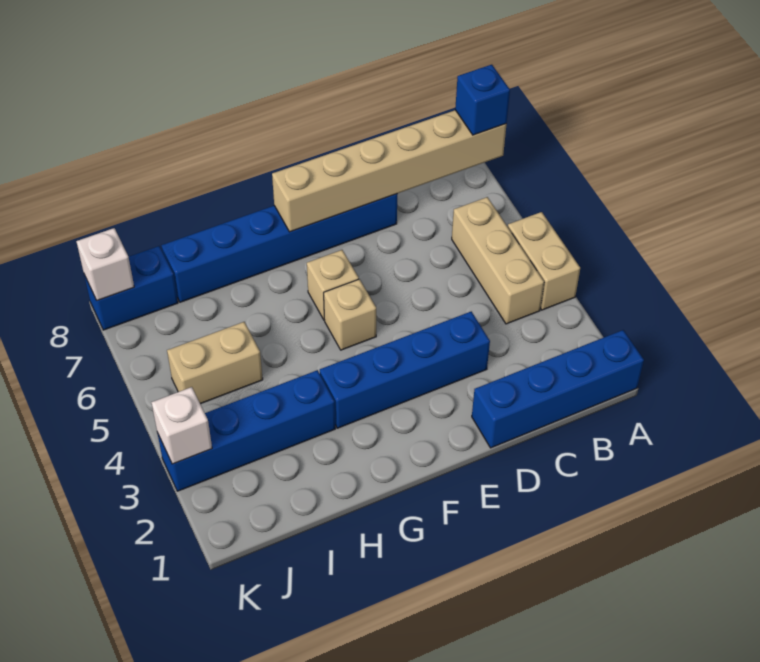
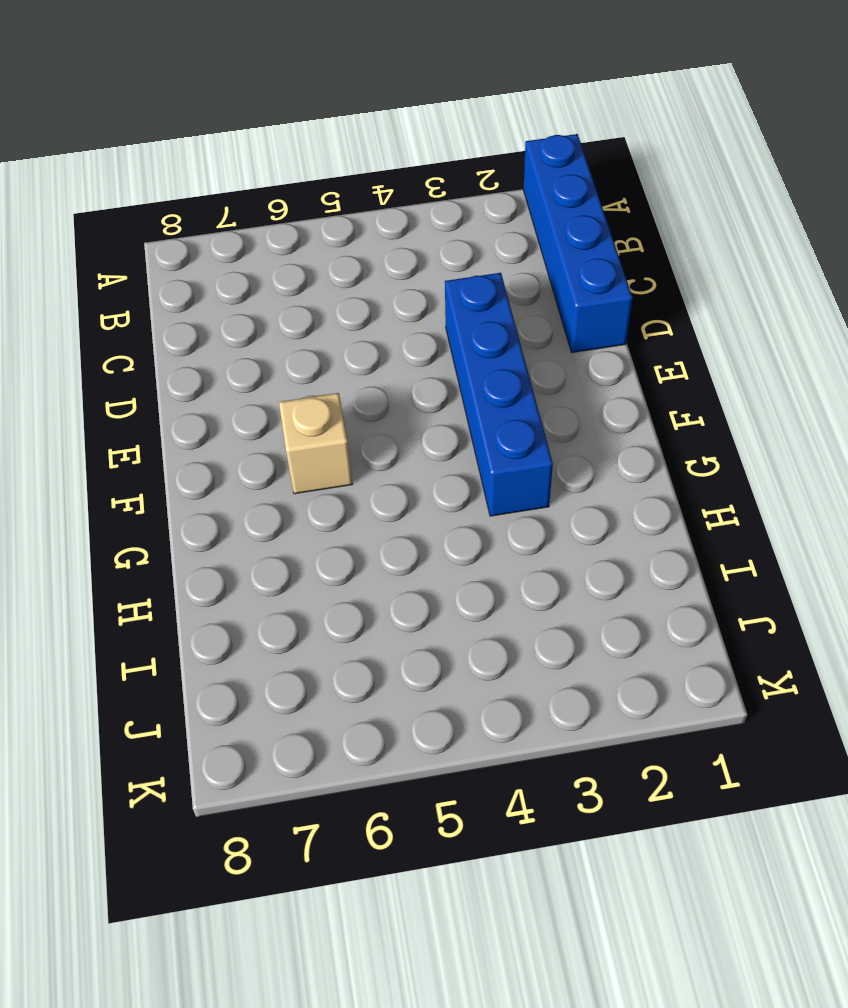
none -> tan brick A4:A5 level 1
none -> tan brick B4:B6 level 1
none -> blue brick D8:I8 level 1

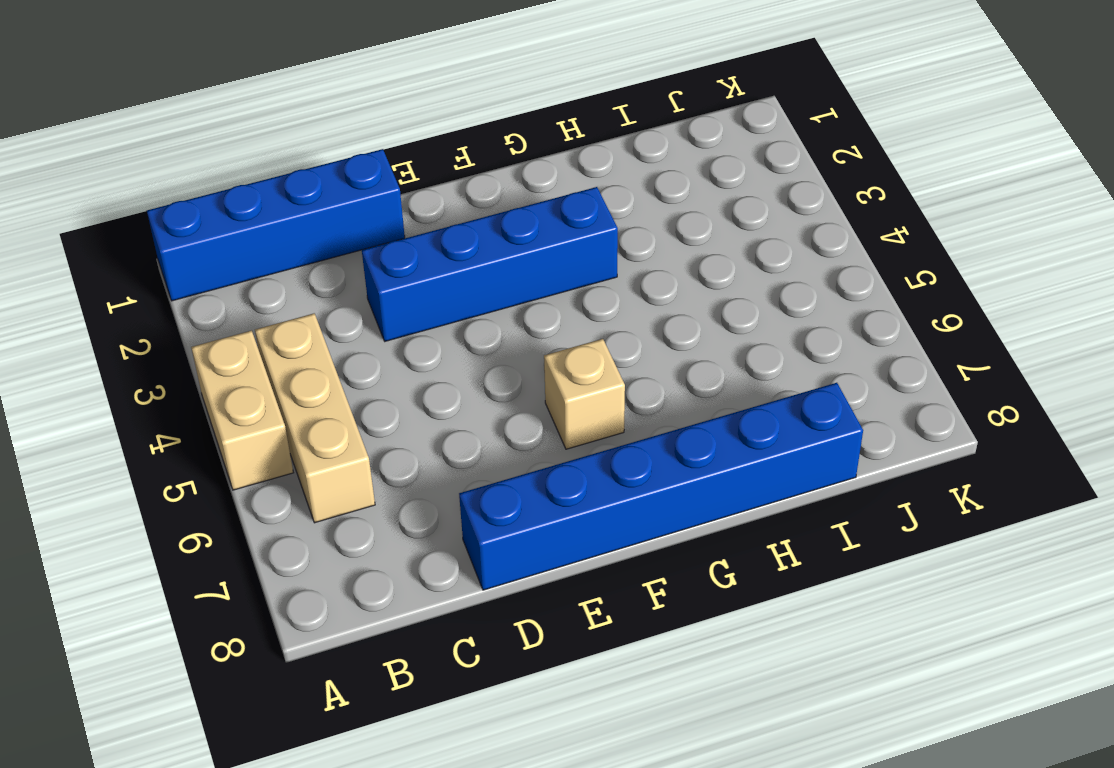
none -> tan brick F5 level 1
none -> blue brick H3:K3 level 1
none -> tan brick I5:J5 level 1

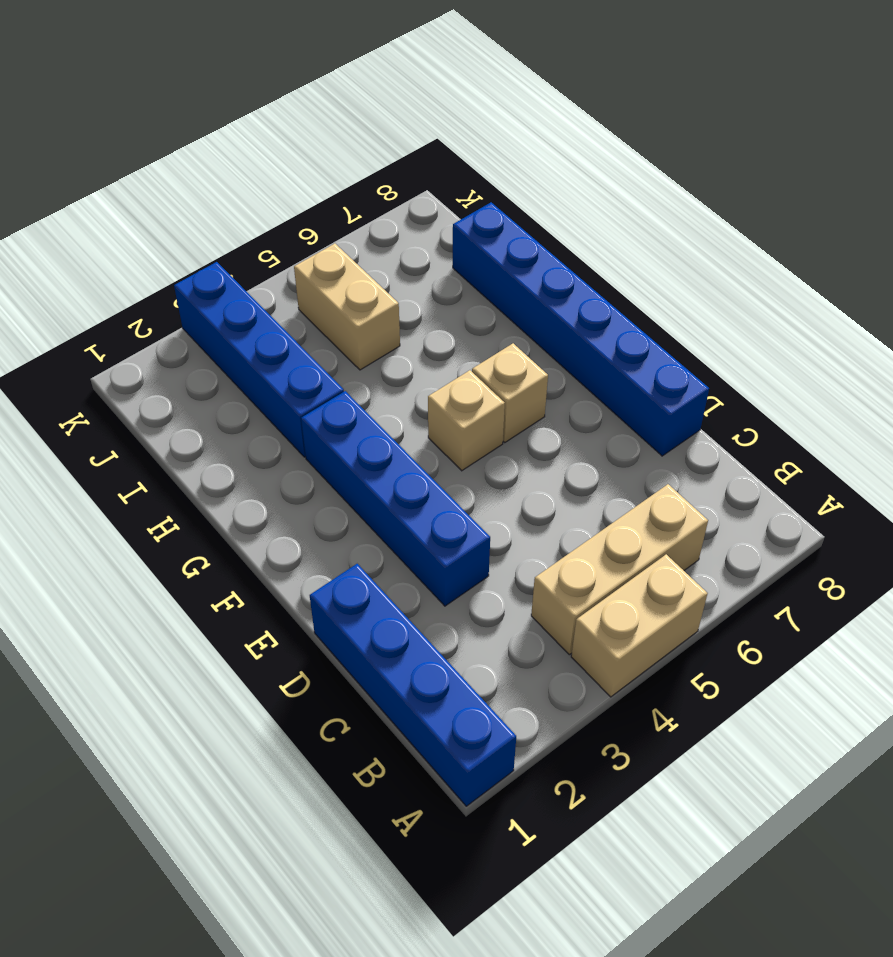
none -> blue brick J8:K8 level 1
none -> tan brick A8:F8 level 2
none -> white brick K3 level 2

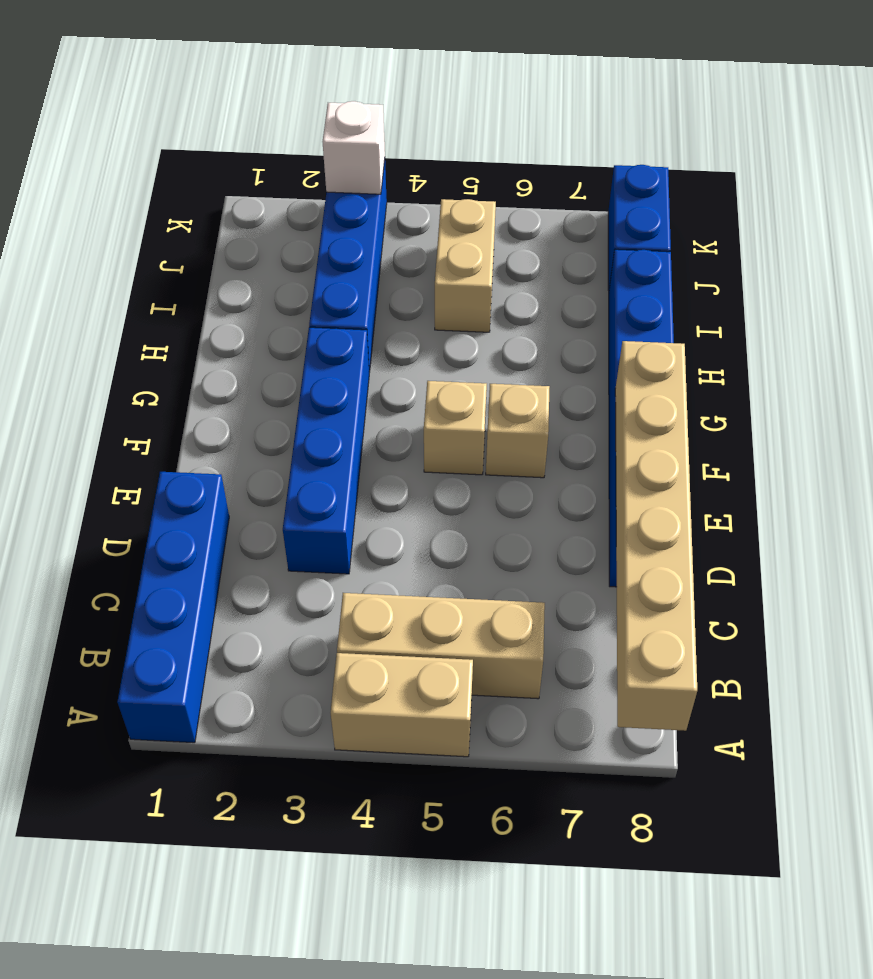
none -> white brick K8 level 2
none -> blue brick A8 level 3

